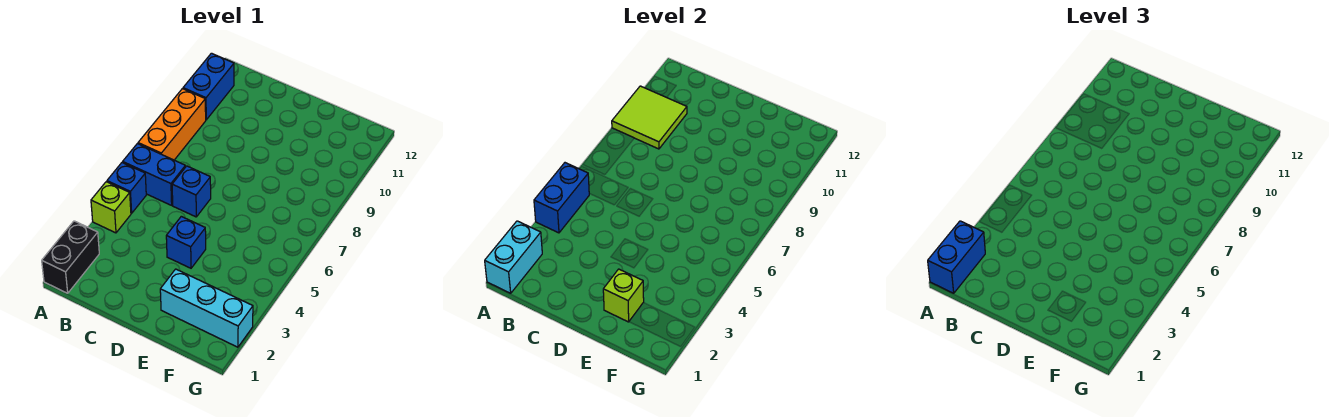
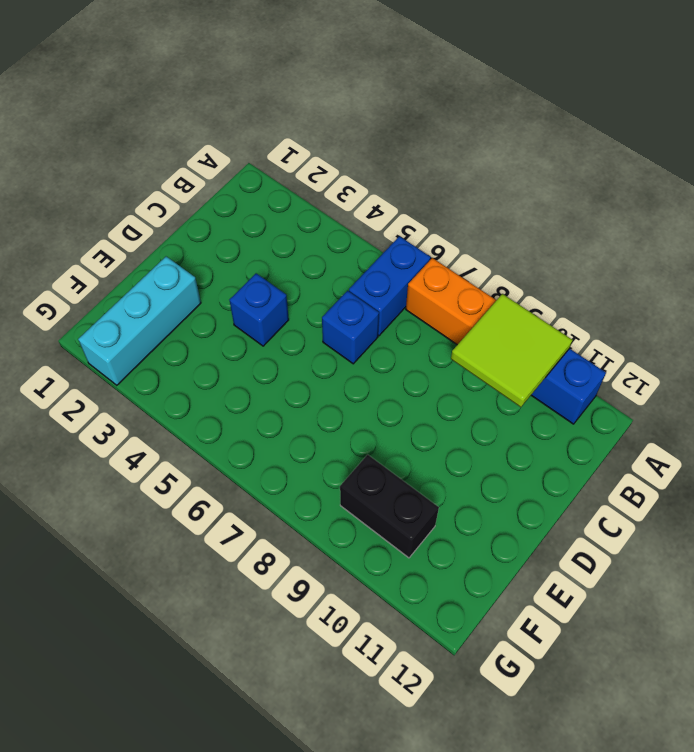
black brick F9:F10 level 1 -> black brick A1:A2 level 1
none -> lime brick A4 level 1
none -> blue brick A5 level 1
none -> cyan brick A1:A2 level 2

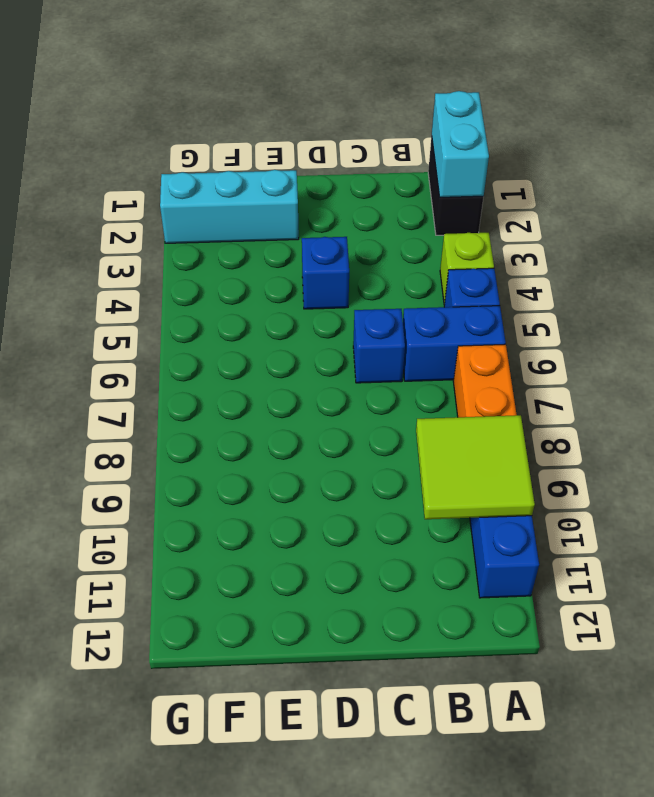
none -> blue brick A4:A5 level 2
none -> lime brick E2 level 2
none -> blue brick A1:A2 level 3

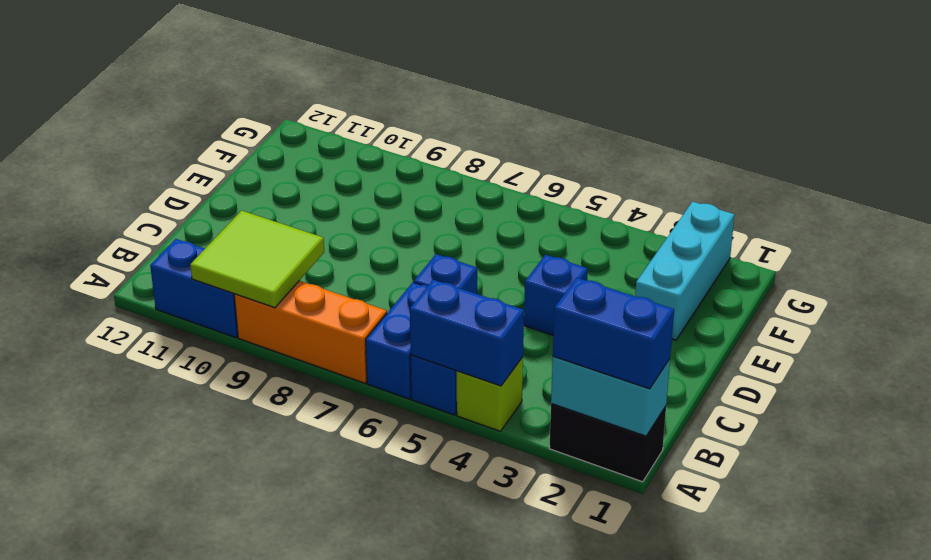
none -> lime brick E2 level 2

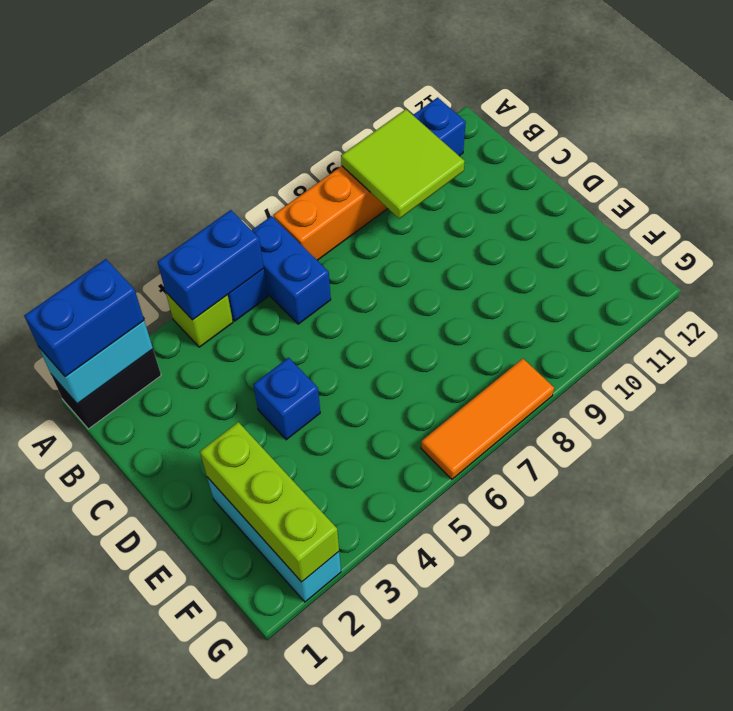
lime brick E2:G2 level 2 -> lime brick E2 level 2
orange tile G6:G8 level 1 -> none
none -> blue brick C6 level 1

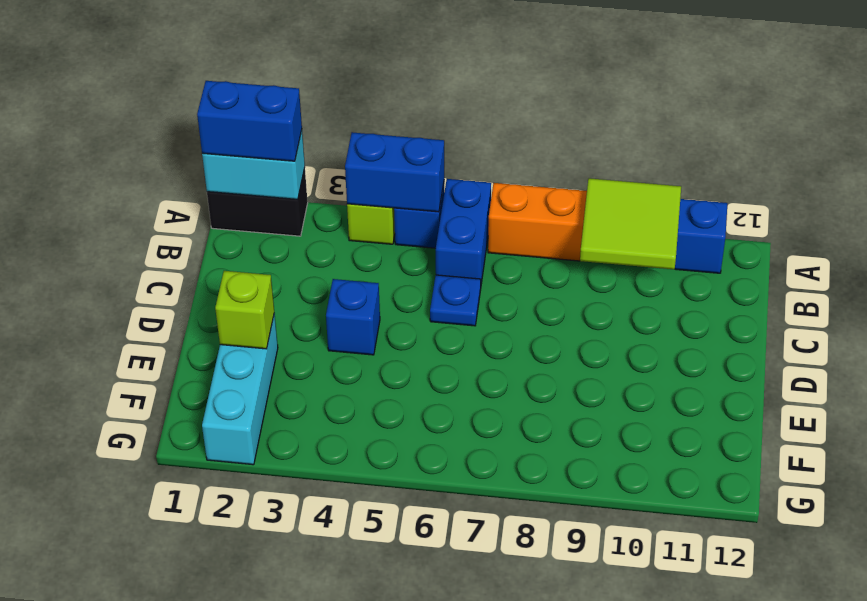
blue plate C6 level 1 -> blue brick C6 level 1

